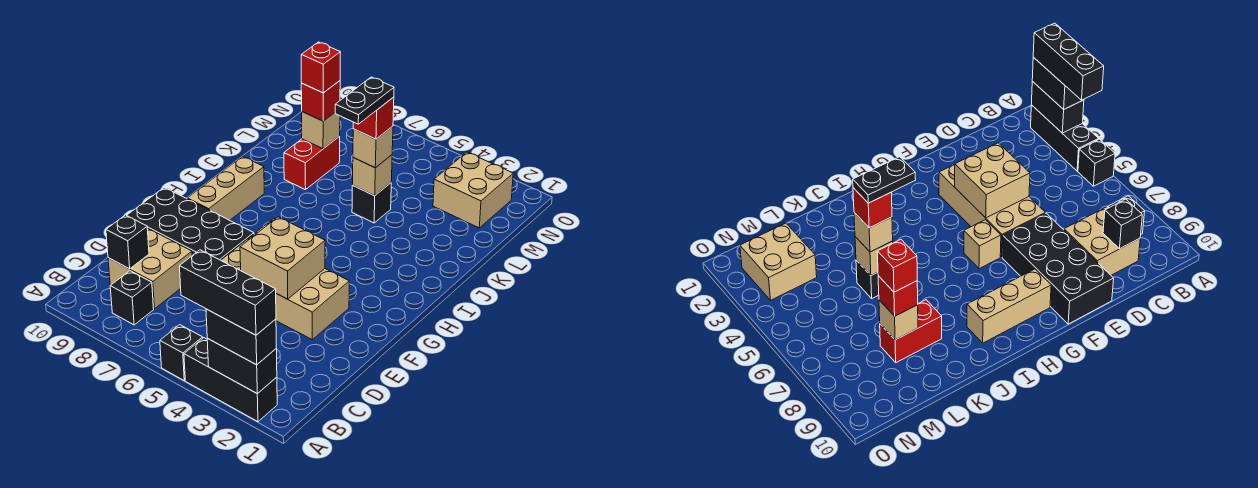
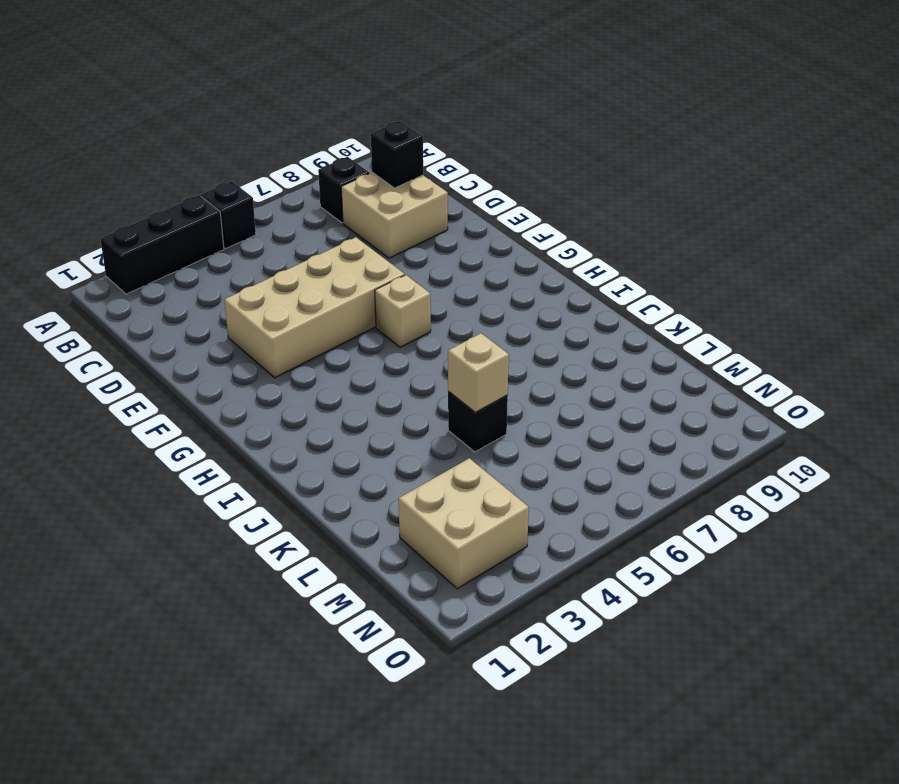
none -> black brick E7:F10 level 1
none -> tan brick G9:I9 level 1
none -> red brick K8:L8 level 1

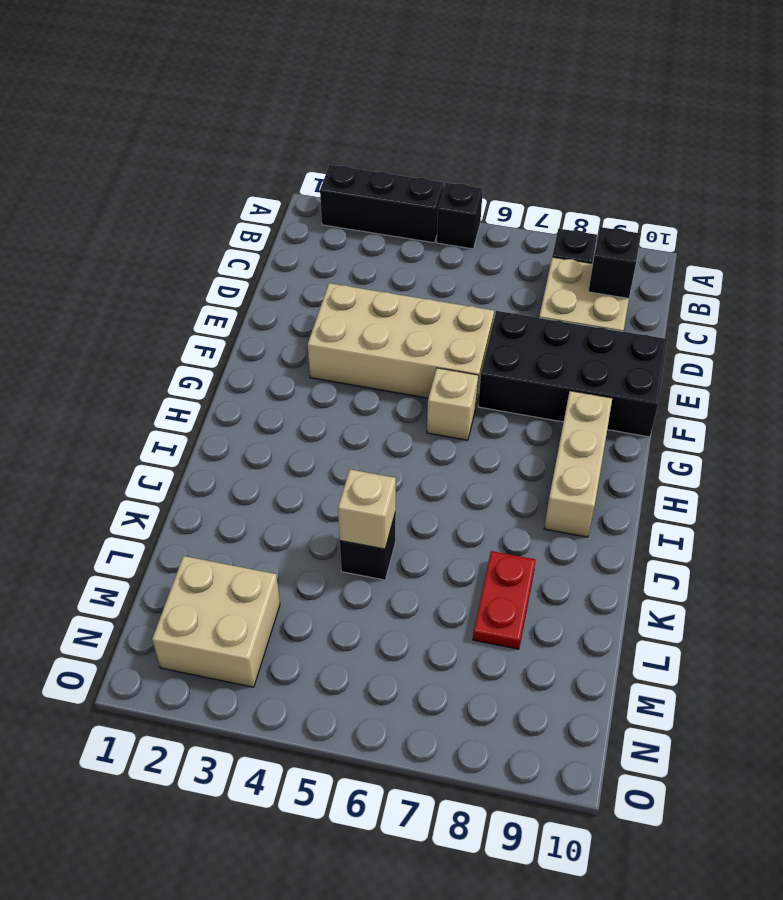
red plate K8:L8 level 1 -> red brick K8:L8 level 1
none -> black brick A2:A3 level 2
none -> tan brick E4:F5 level 2
none -> tan brick L8 level 2

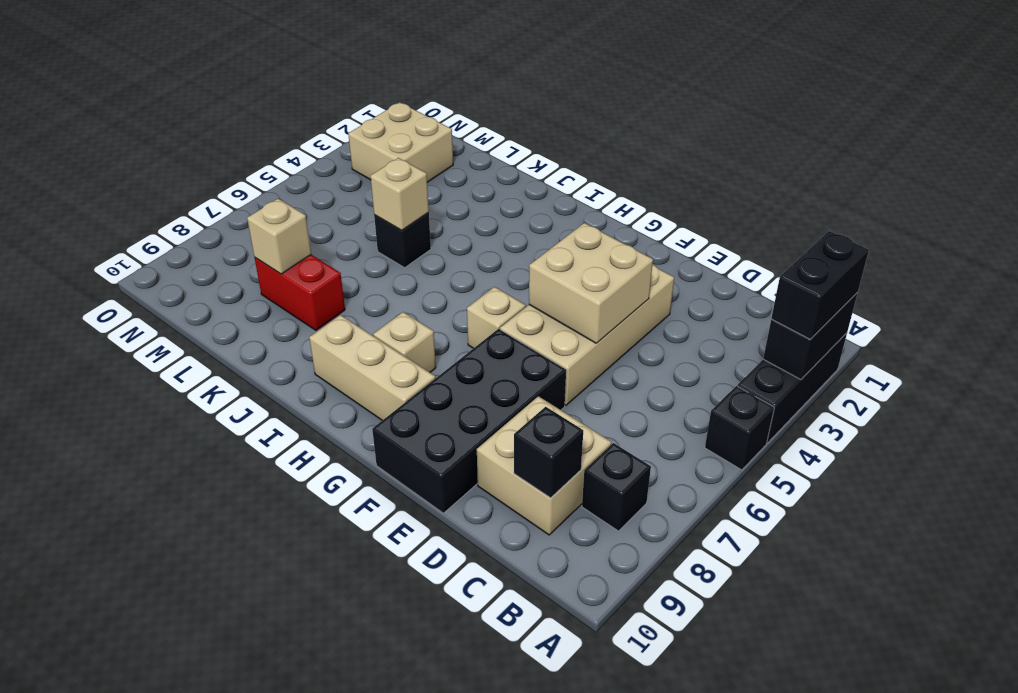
tan brick H8 level 1 -> tan brick K5 level 3
none -> red brick L8 level 3
none -> black brick A2:A4 level 4
none -> red brick K5 level 4

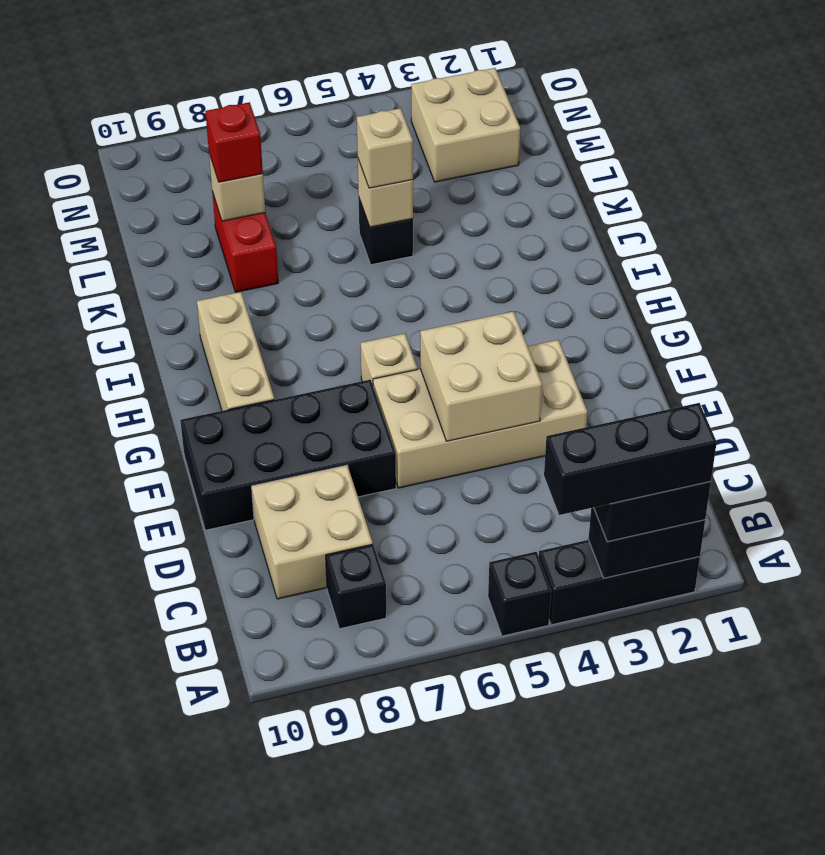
none -> black brick C9 level 2
none -> red brick K5 level 4
none -> red brick L8 level 4

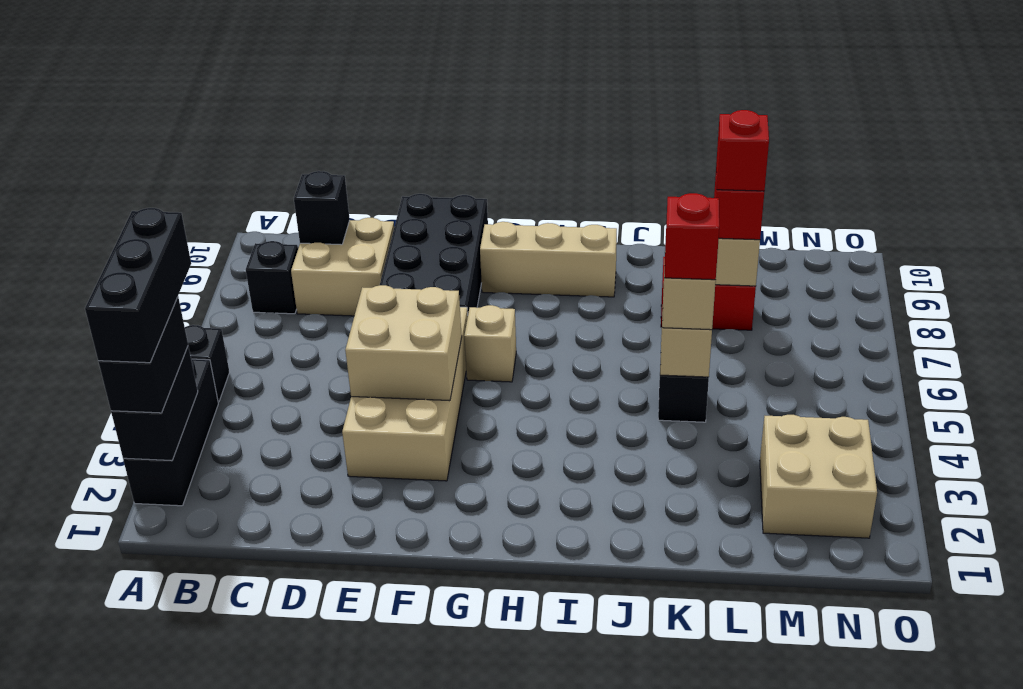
none -> black plate J5:K5 level 5

